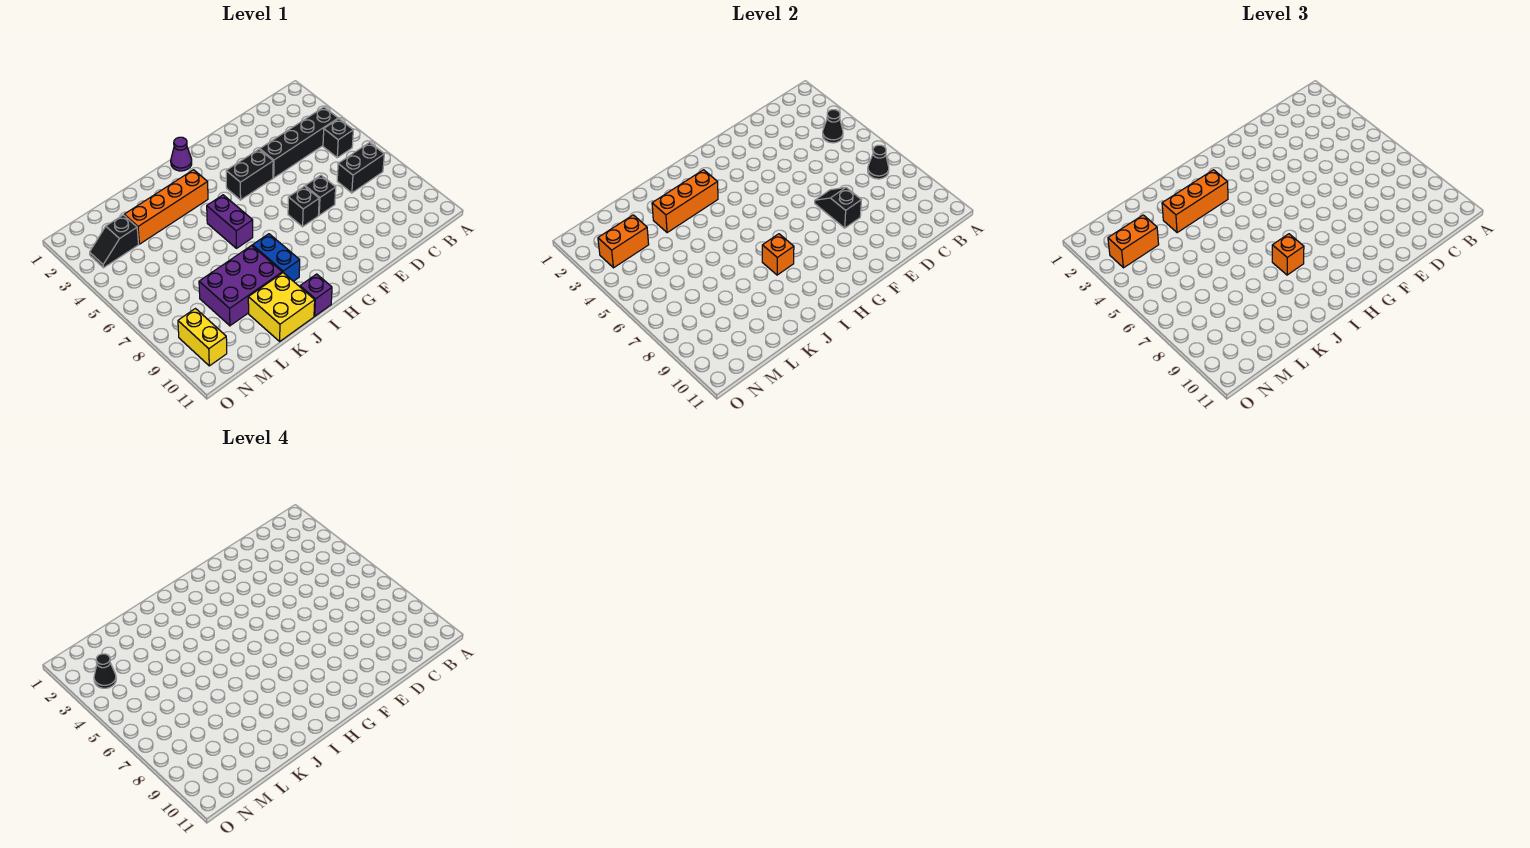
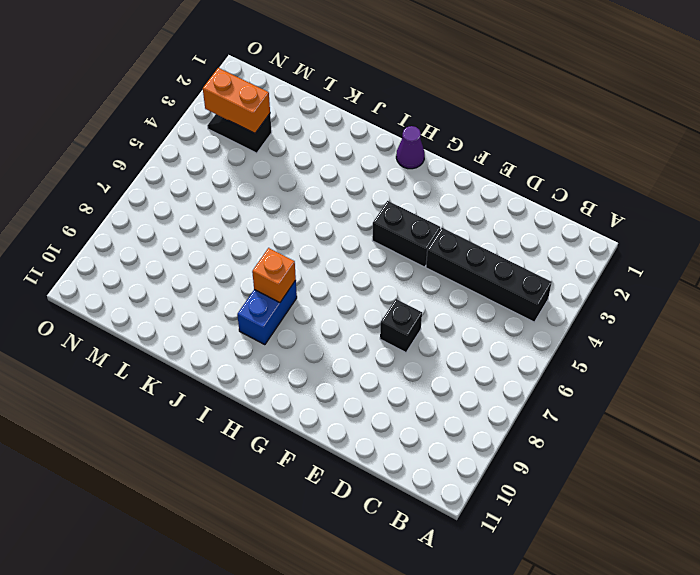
none -> black brick B5 level 1
none -> black brick B7:C7 level 1
none -> black brick F7 level 1

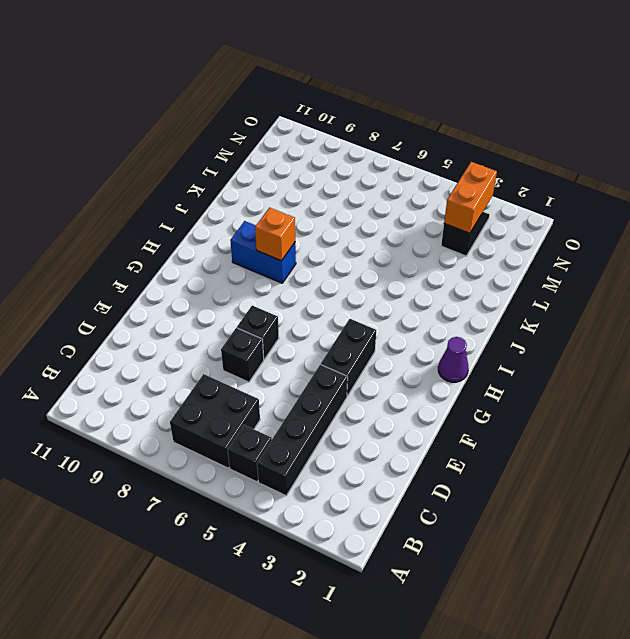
black brick B6:C7 level 1 -> black brick B7:C7 level 1
none -> orange brick I3:L3 level 1
none -> purple brick I5:I6 level 1
none -> purple brick I11 level 1

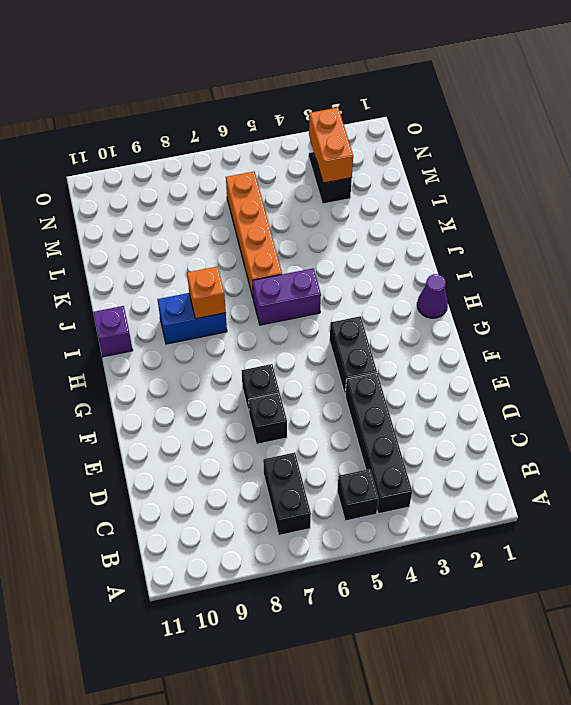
orange brick J6:M6 level 1 -> orange brick I3:L3 level 1
none -> purple brick J8:L9 level 1
none -> yellow brick J10:K11 level 1
none -> yellow brick N9:N10 level 1

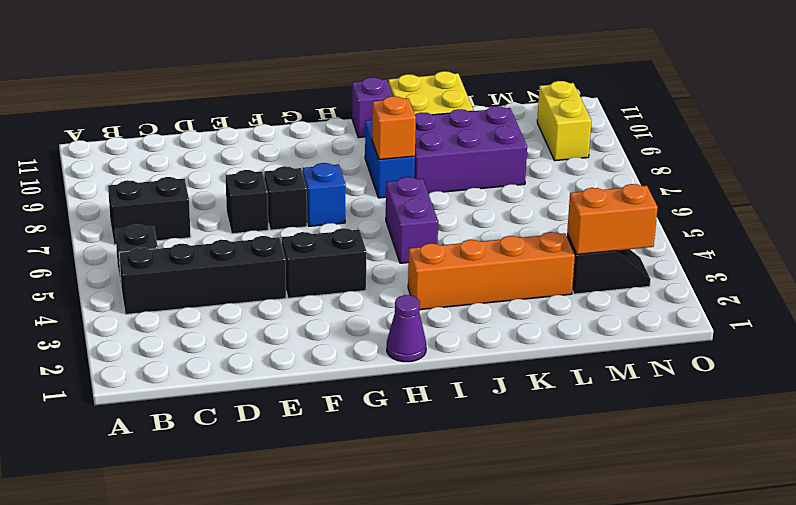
blue brick G7 level 1 -> none
none -> black cone B4 level 2
none -> black cone B7 level 2
none -> black slope E7:E8 level 2 top 8

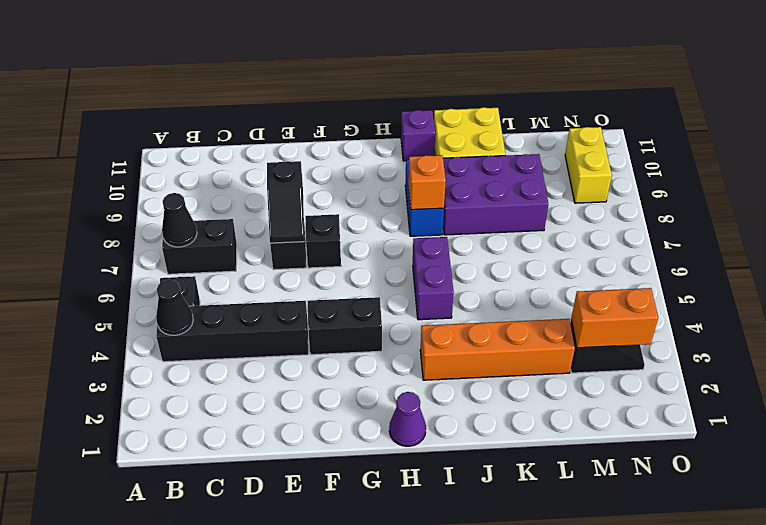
none -> orange brick I3:K3 level 2
none -> orange brick I3:K3 level 3
none -> orange brick I8 level 3

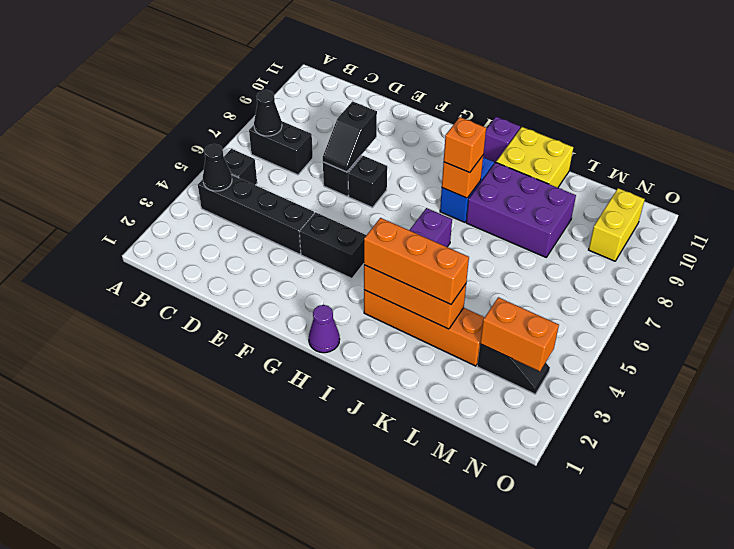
none -> orange brick M3:N3 level 3
none -> black cone N3 level 4

